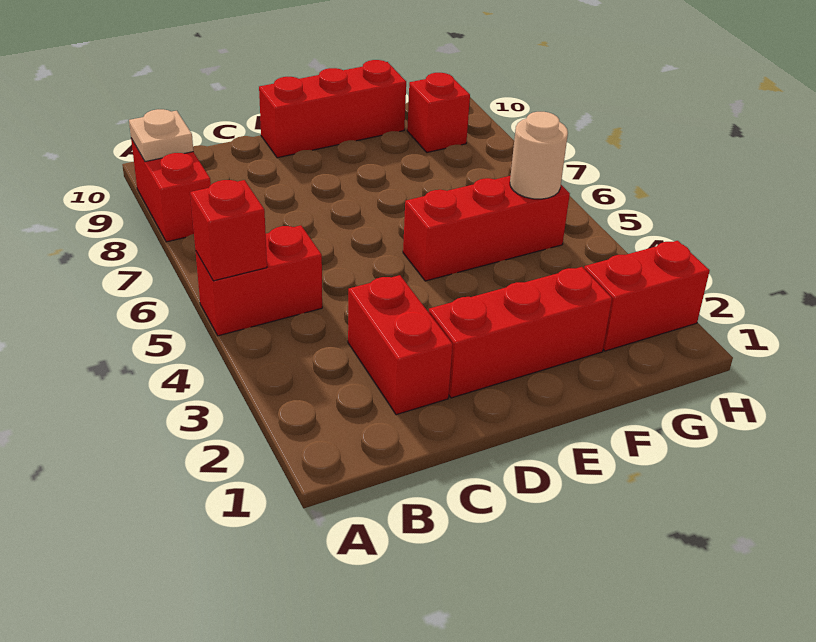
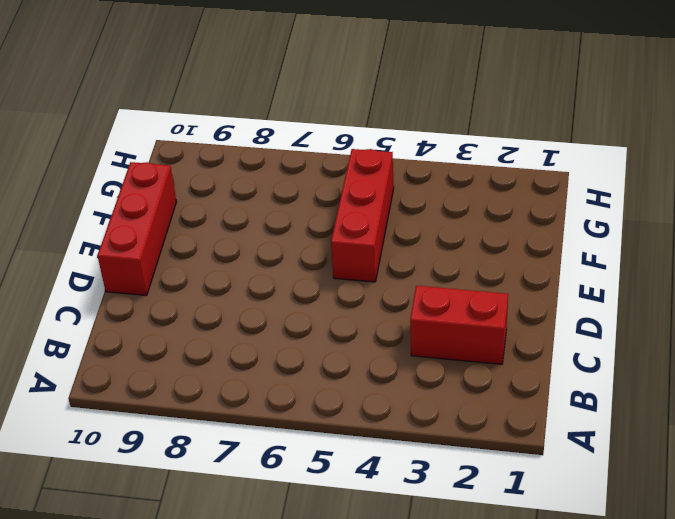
none -> red brick A5:B5 level 1
none -> red brick A8:A9 level 1

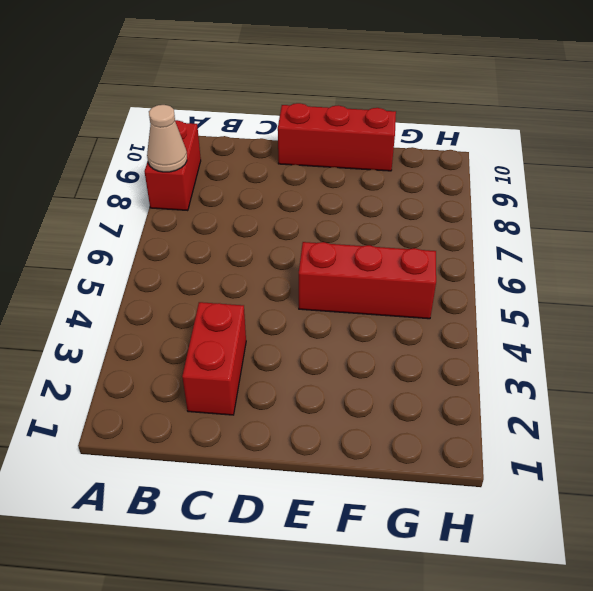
tan cone A8 level 2 -> none
none -> red brick A5:B5 level 1
none -> red brick D2:F2 level 1

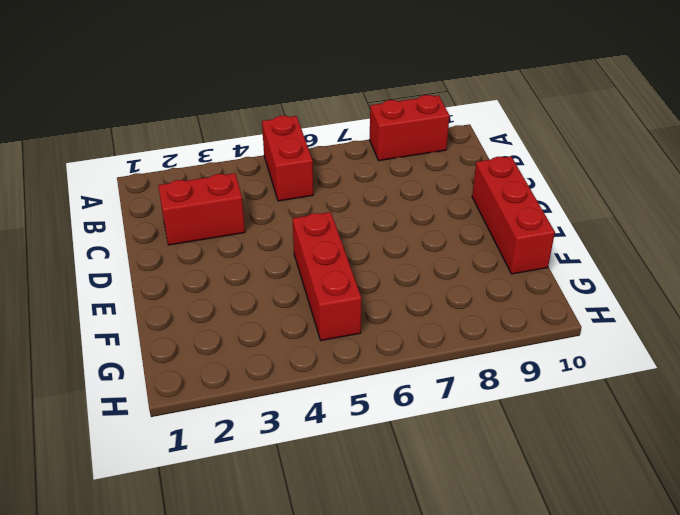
none -> red brick D2:F2 level 1
none -> red brick G2:H2 level 1

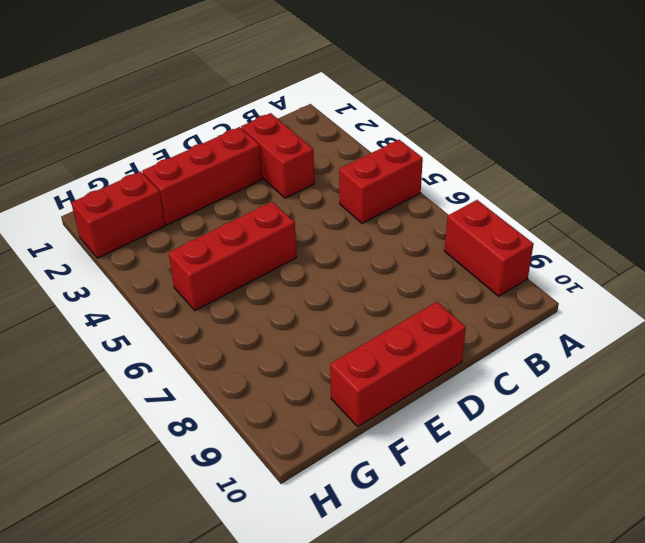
none -> red brick G9 level 1
none -> red brick A5 level 2

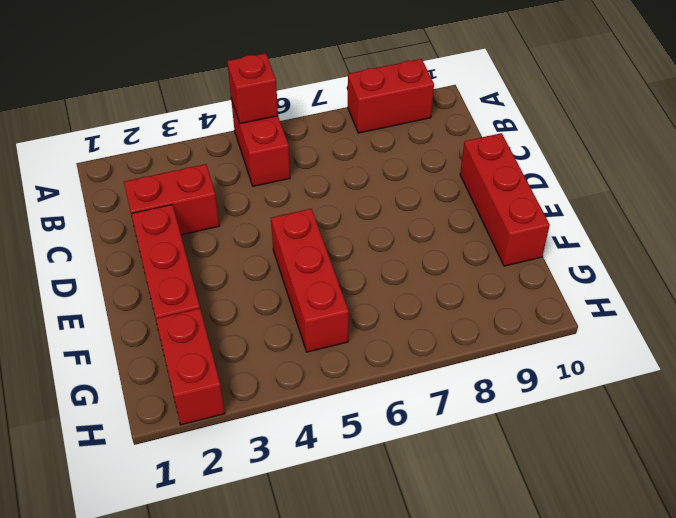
none -> red brick G9 level 1
none -> tan plate A9 level 2

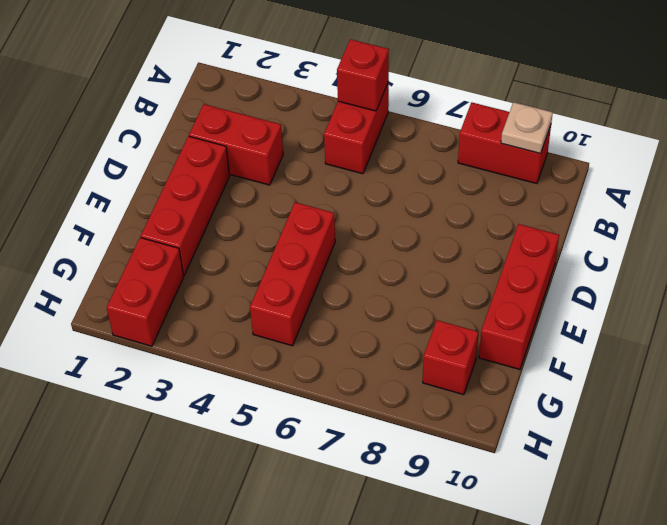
none -> tan round brick G5 level 2

